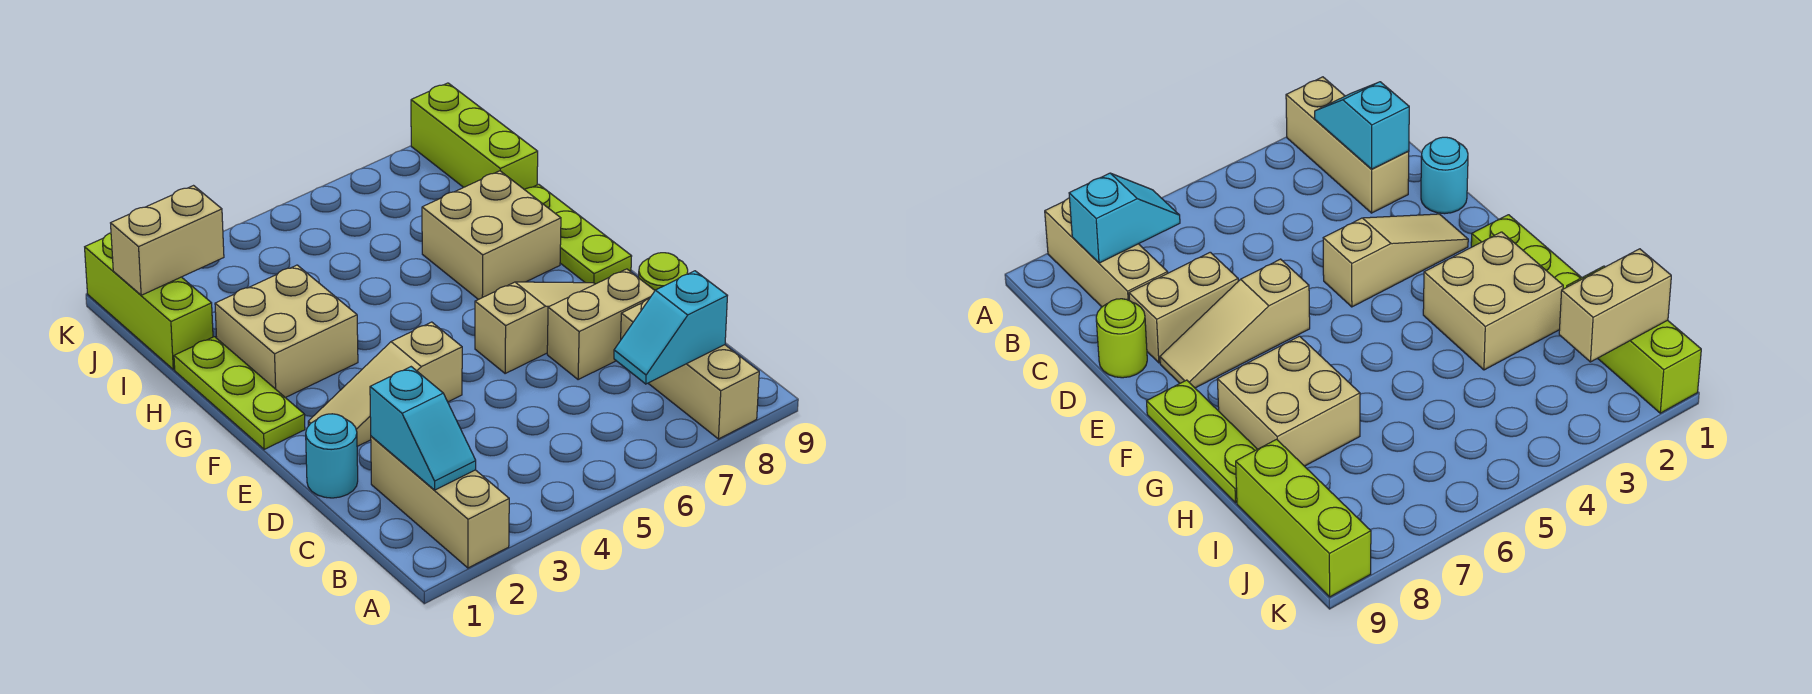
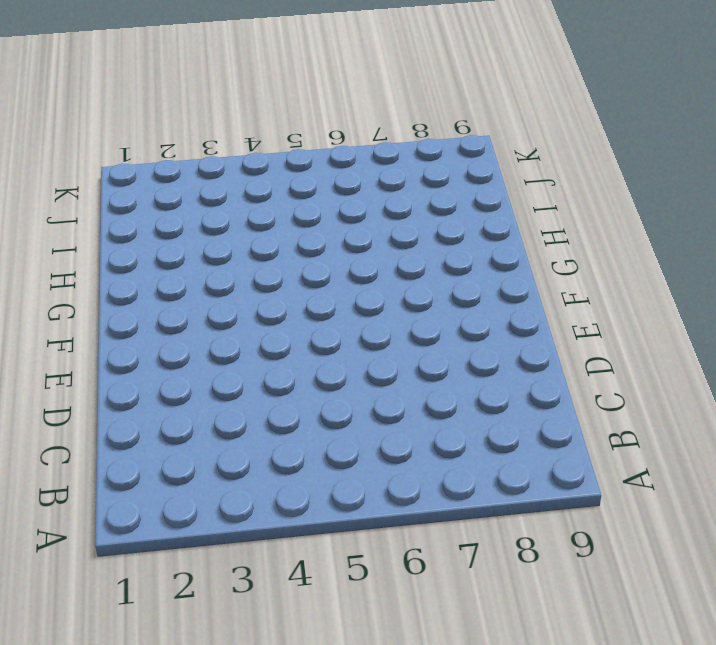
none -> tan brick A2:C2 level 1
none -> tan brick A8:C8 level 1
none -> cyan round brick D1 level 1

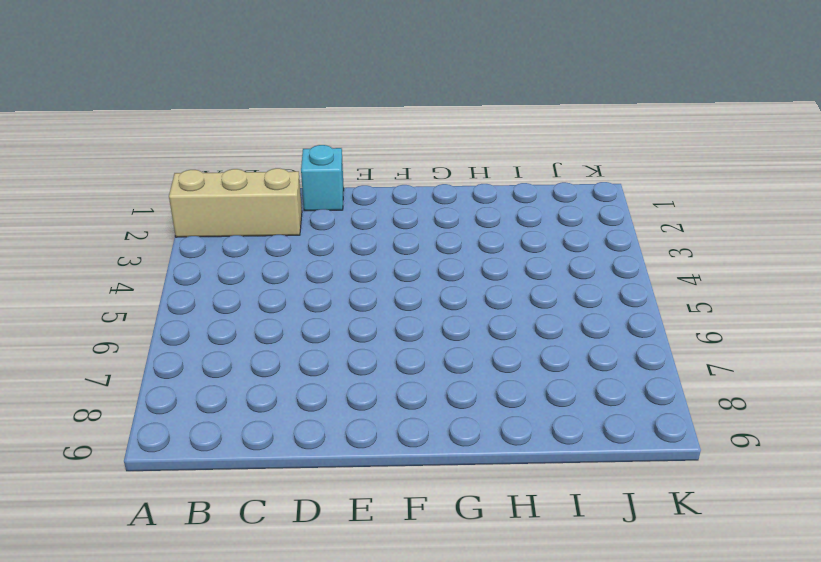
cyan brick D1 level 1 -> cyan round brick D1 level 1
none -> tan brick A8:C8 level 1
none -> tan brick D7:D8 level 1
none -> lime round brick D9 level 1

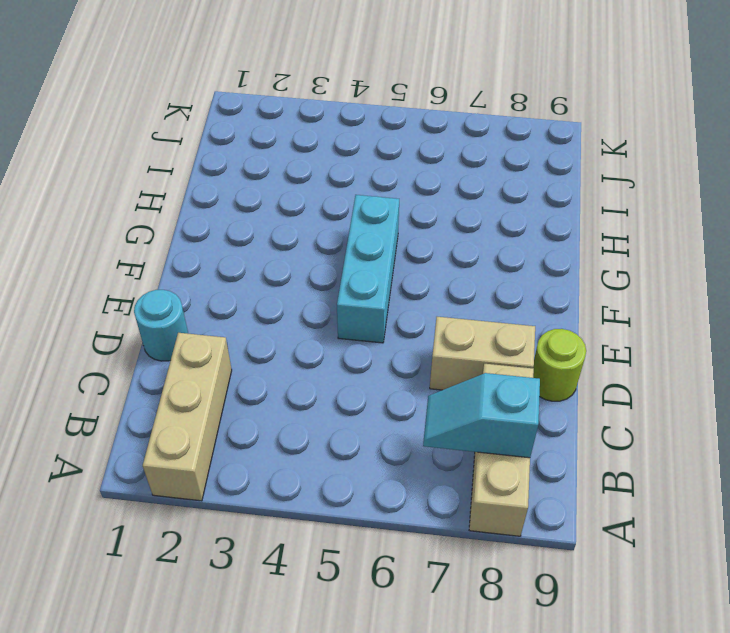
cyan brick E5:G5 level 1 -> none
none -> tan slope E2:E4 level 1 top 4
none -> tan slope E6:E8 level 1 top 6
none -> lime plate F1:H1 level 1

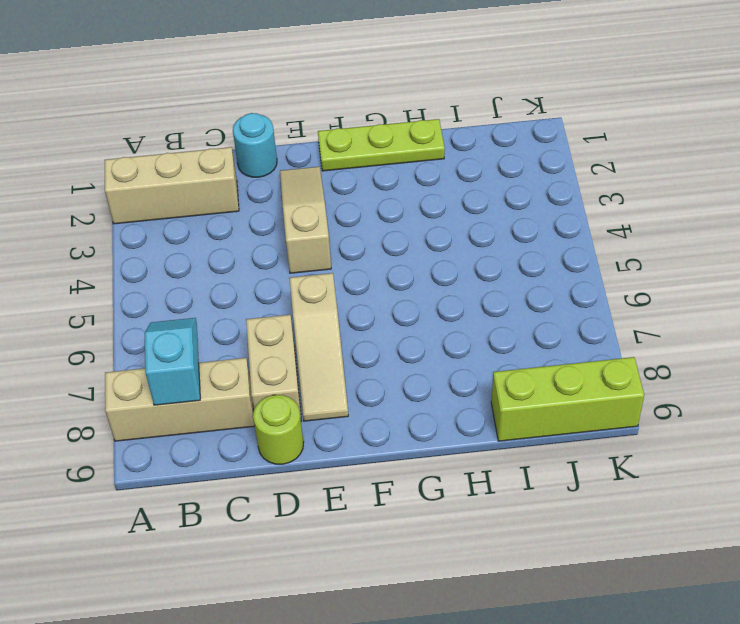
none -> lime plate F9:H9 level 1
none -> tan brick G2:H3 level 1
none -> tan brick G7:H8 level 1

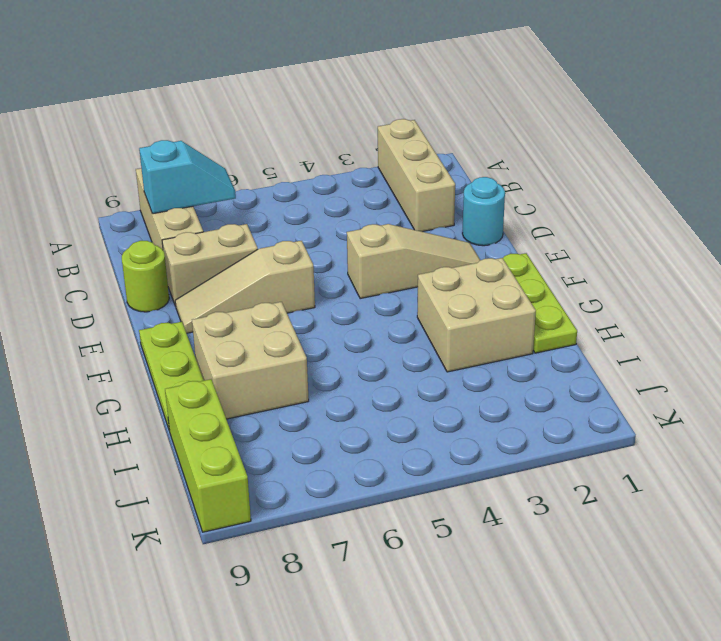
none -> lime brick I1:K1 level 1
none -> cyan slope B2:C2 level 2 top C
none -> tan brick J1:J2 level 2

